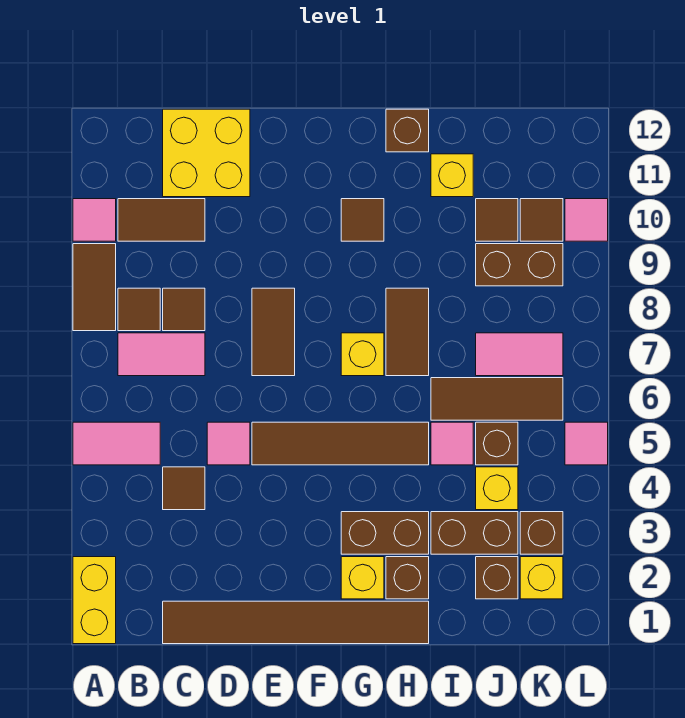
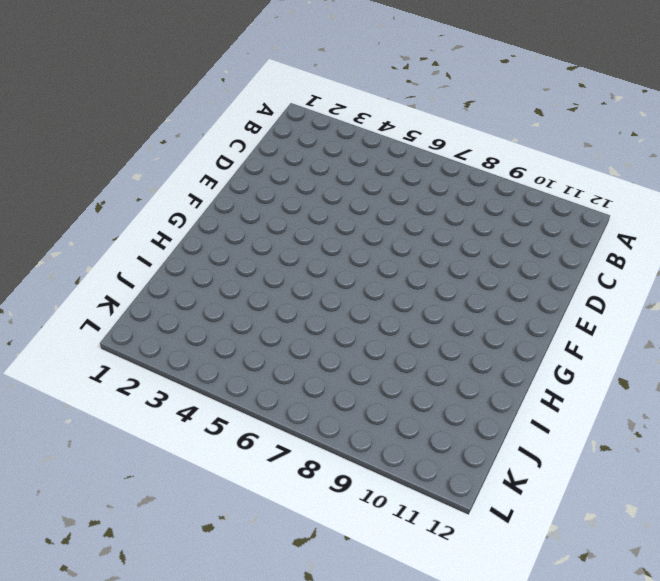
none -> yellow brick A1:A2 level 1
none -> pink tile A5:B5 level 1
none -> brown tile A8:A9 level 1
none -> pink tile A10 level 1

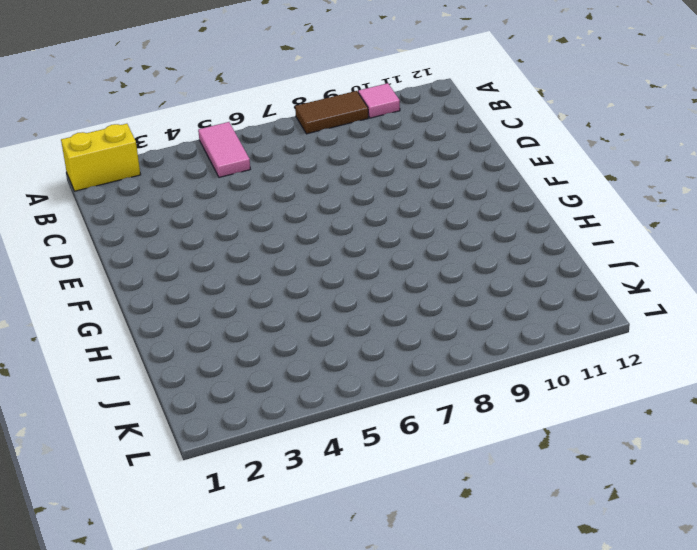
none -> pink tile B7:C7 level 1
none -> brown tile B8 level 1
none -> brown tile B10:C10 level 1
none -> brown tile C1:H1 level 1

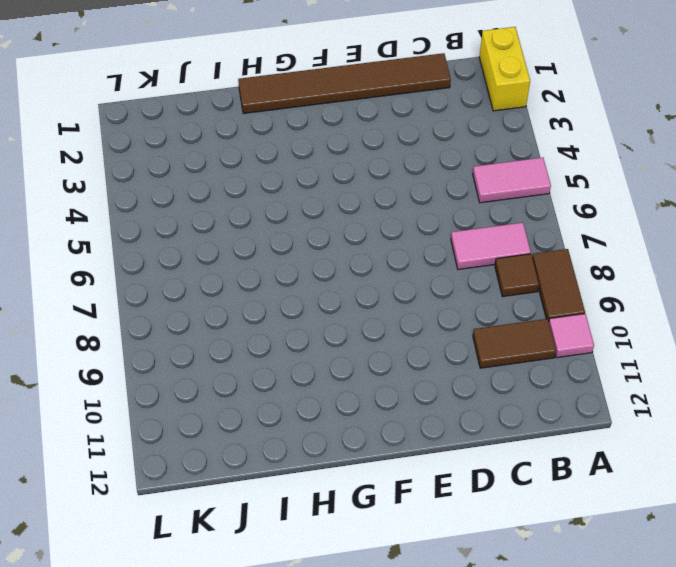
none -> brown tile C4 level 1
none -> brown tile C8 level 1
none -> yellow brick C11:D12 level 1
none -> pink tile D5 level 1

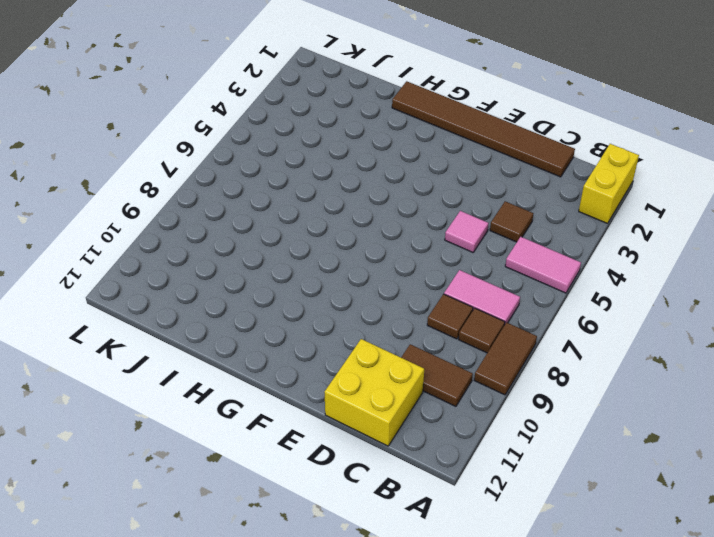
none -> pink tile A10 level 1
none -> brown tile E5:H5 level 1
none -> brown tile E7:E8 level 1
none -> yellow brick G2 level 1

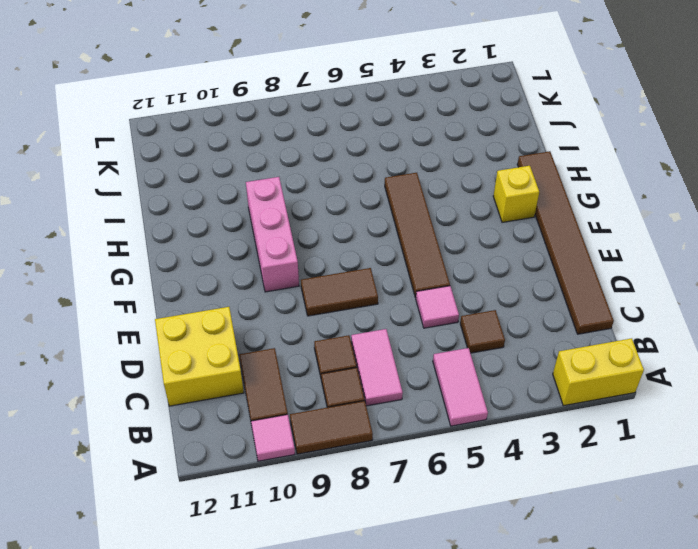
pink brick F9:H9 level 1 -> none
none -> brown brick G3:H3 level 1
none -> yellow brick G7 level 1
none -> brown tile G10 level 1
none -> brown brick H2 level 1

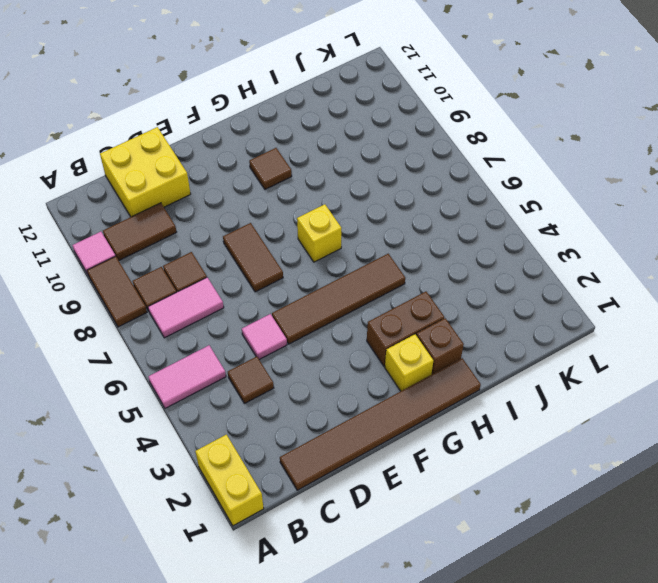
none -> brown tile H7:H8 level 1
none -> brown brick H12 level 1
none -> brown brick I3:J3 level 1
none -> pink tile I5 level 1

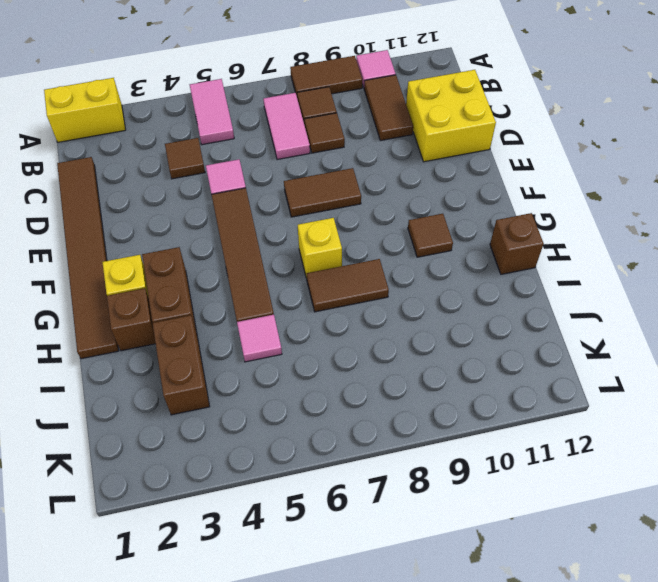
none -> brown tile I6:K6 level 1
none -> yellow brick I11 level 1
none -> brown brick J2 level 1
none -> yellow brick J4 level 1

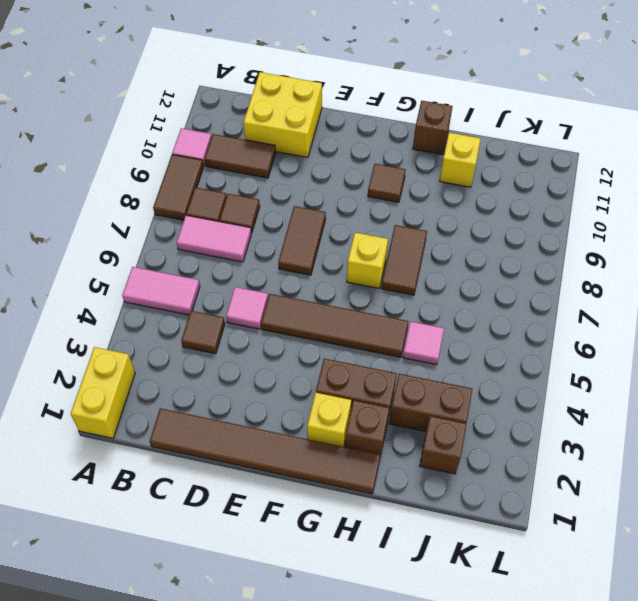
none -> brown tile I6:K6 level 1
none -> yellow brick J4 level 1
none -> brown brick J5 level 1
none -> pink tile J7:K7 level 1

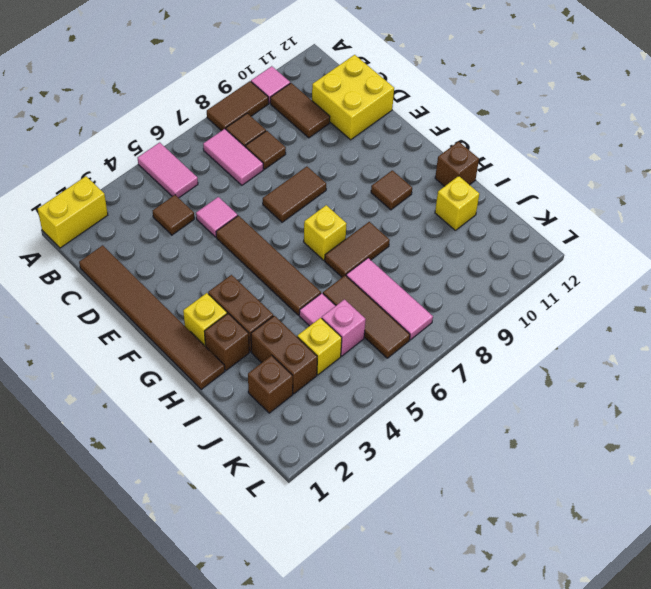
pink tile I7:K7 level 1 -> pink tile J7:K7 level 1
pink brick J5 level 1 -> brown brick J5 level 1
none -> brown brick J9:K9 level 1
none -> brown tile J10 level 1
none -> yellow brick K2 level 1
none -> brown brick K3 level 1

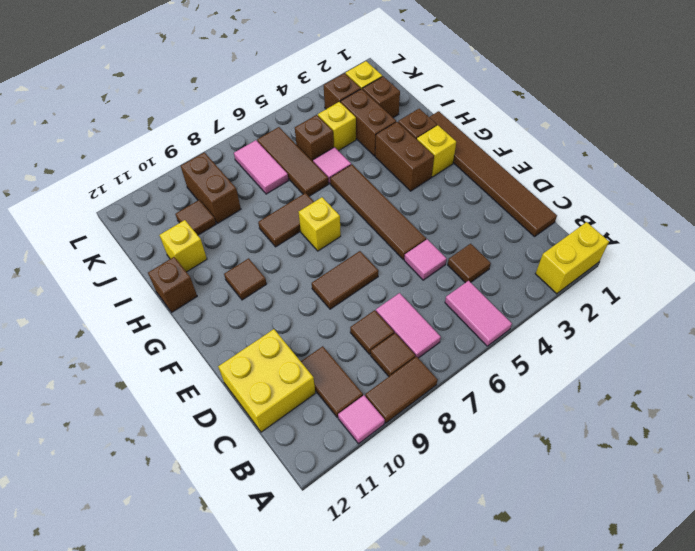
none -> brown tile K10 level 1
none -> pink tile L5 level 1
none -> pink tile L10 level 1

